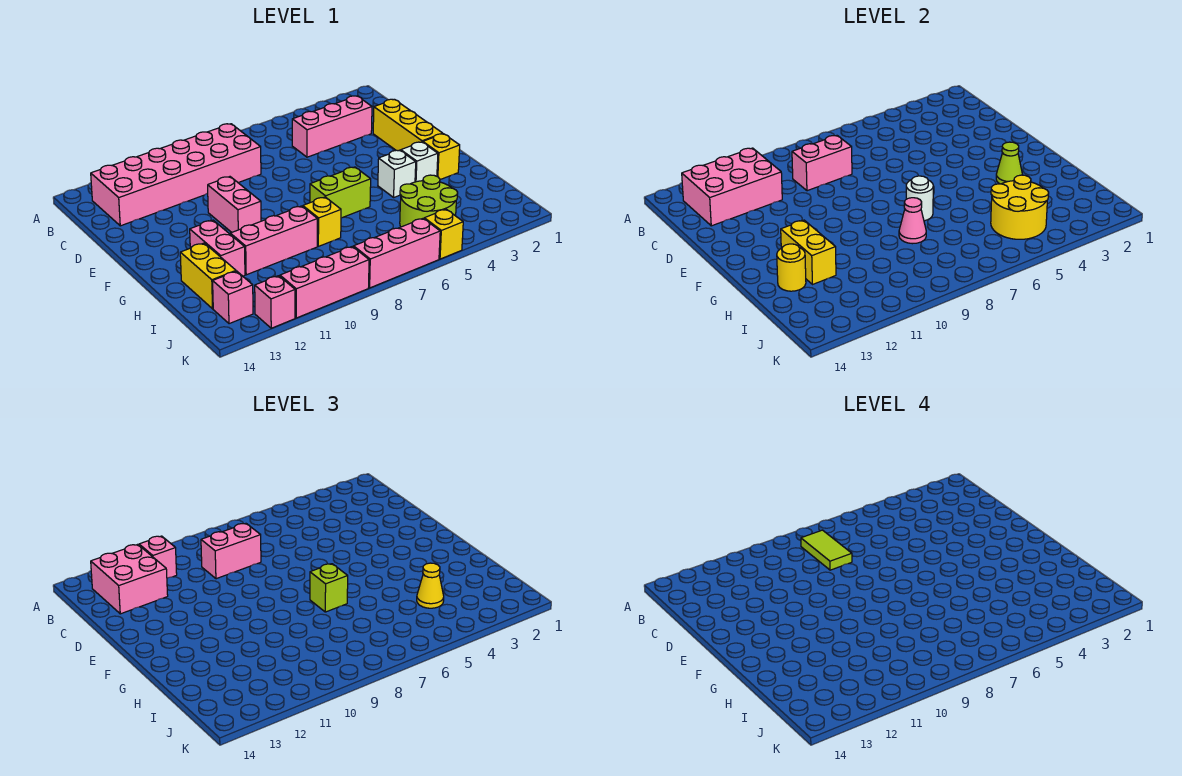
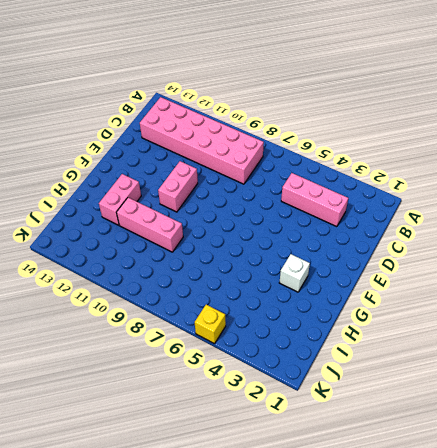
none -> yellow brick D2:F2 level 1
none -> yellow brick G2 level 1
none -> white brick G4 level 1
none -> lime brick G6:G7 level 1

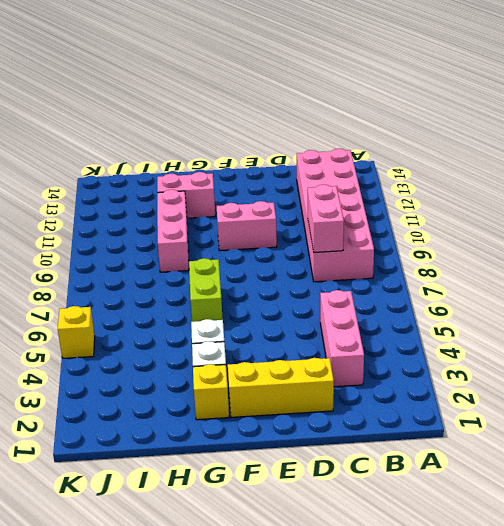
none -> yellow brick H8 level 1
none -> yellow brick H13:I13 level 1
none -> lime round brick I4:J5 level 1
none -> pink brick J13 level 1

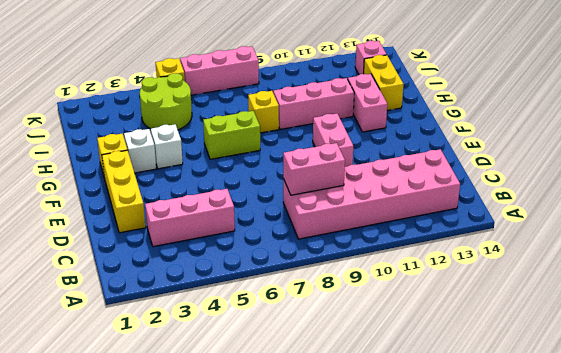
none -> pink brick K9:K11 level 1
none -> pink brick K12 level 1
none -> pink brick B11:C13 level 2
none -> lime cone G3 level 2

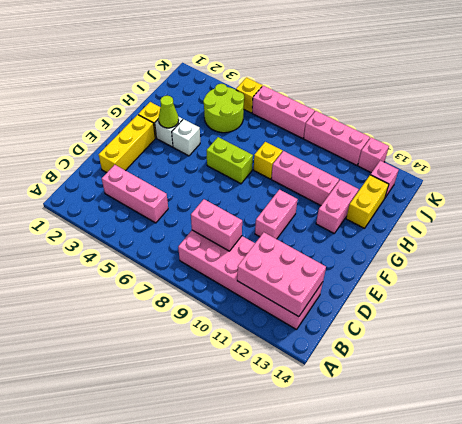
none -> white round brick G7 level 2
none -> yellow brick G12:H12 level 2
none -> pink cone H8 level 2
none -> yellow round brick H13 level 2

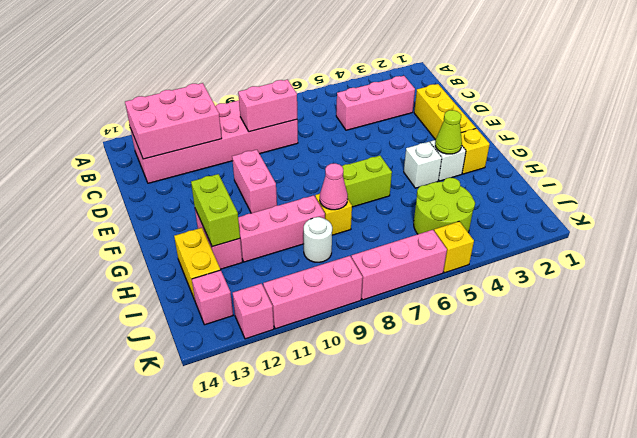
lime brick G12:H12 level 2 -> yellow brick G12:H12 level 2
white round brick I9 level 1 -> white round brick G7 level 2
none -> yellow round brick H13 level 2
none -> yellow round brick I4:J5 level 2
none -> pink brick B11 level 3
none -> pink brick B12:C13 level 3

